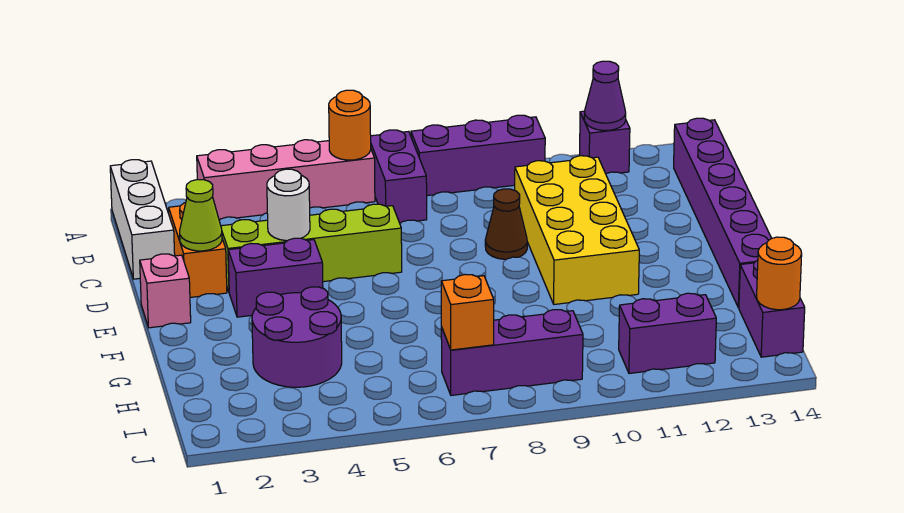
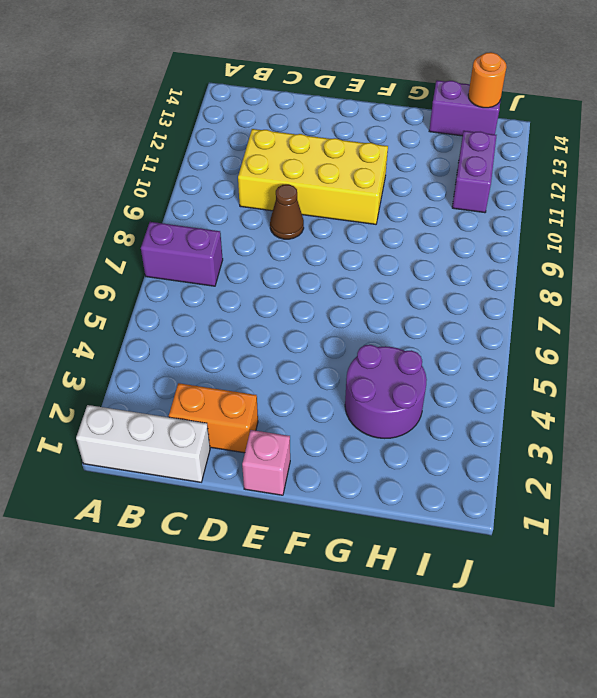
none -> pink brick A3:A6 level 1
none -> purple brick A8:A10 level 1
none -> purple brick A12 level 1

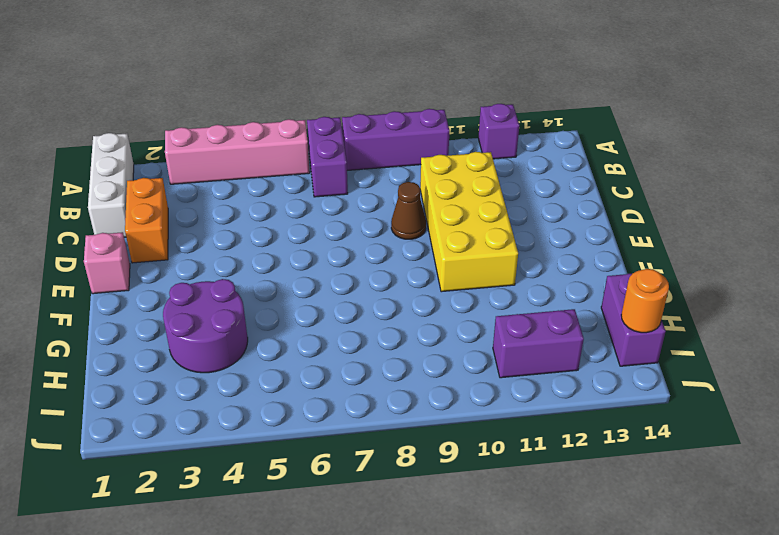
none -> purple brick B14:G14 level 1
none -> lime brick D3:D6 level 1
none -> purple brick E3:E4 level 1

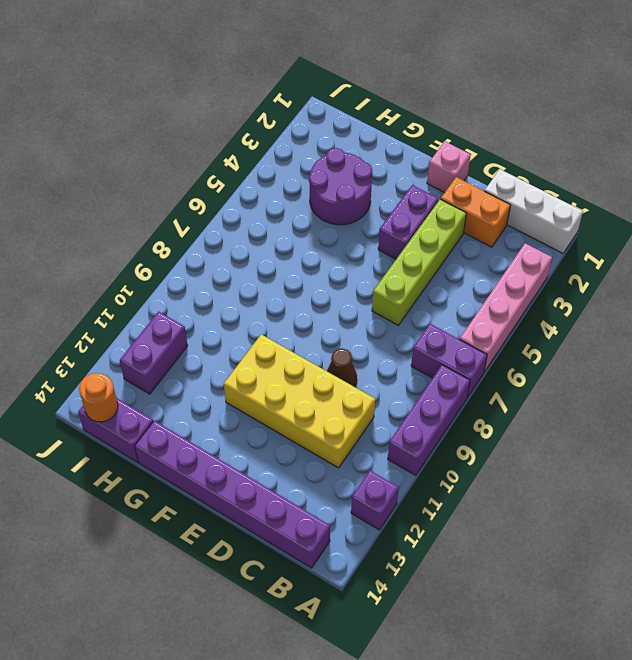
none -> purple brick I7:I9 level 1
none -> orange round brick A6 level 2
none -> purple cone A12 level 2

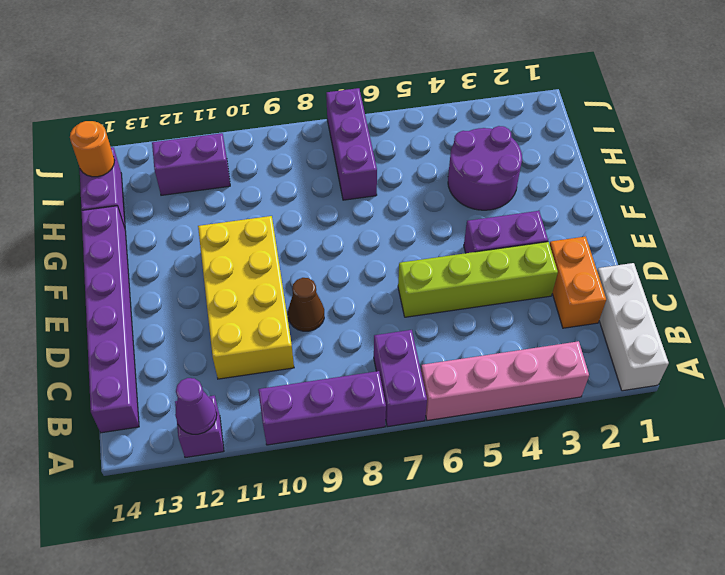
purple brick H7:J7 level 1 -> purple brick I7:I9 level 1
none -> pink brick E1 level 1
none -> orange round brick A6 level 2
none -> lime cone D2 level 2

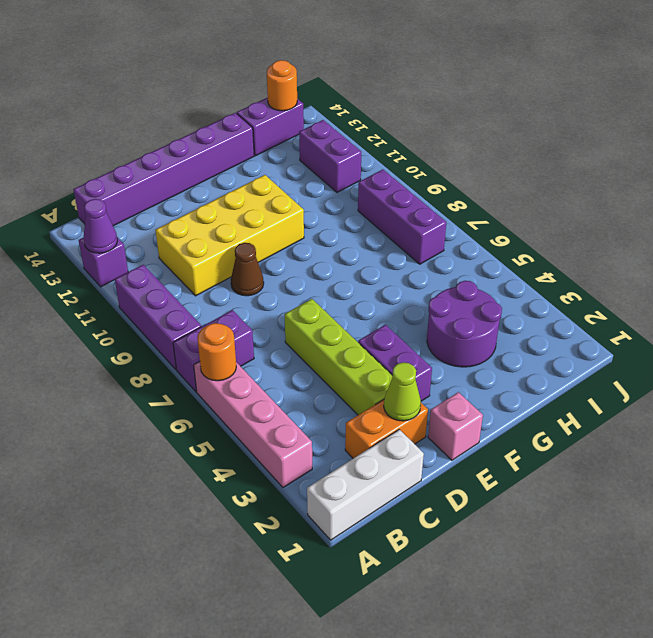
none -> white round brick D4 level 2
none -> orange brick I7 level 2

